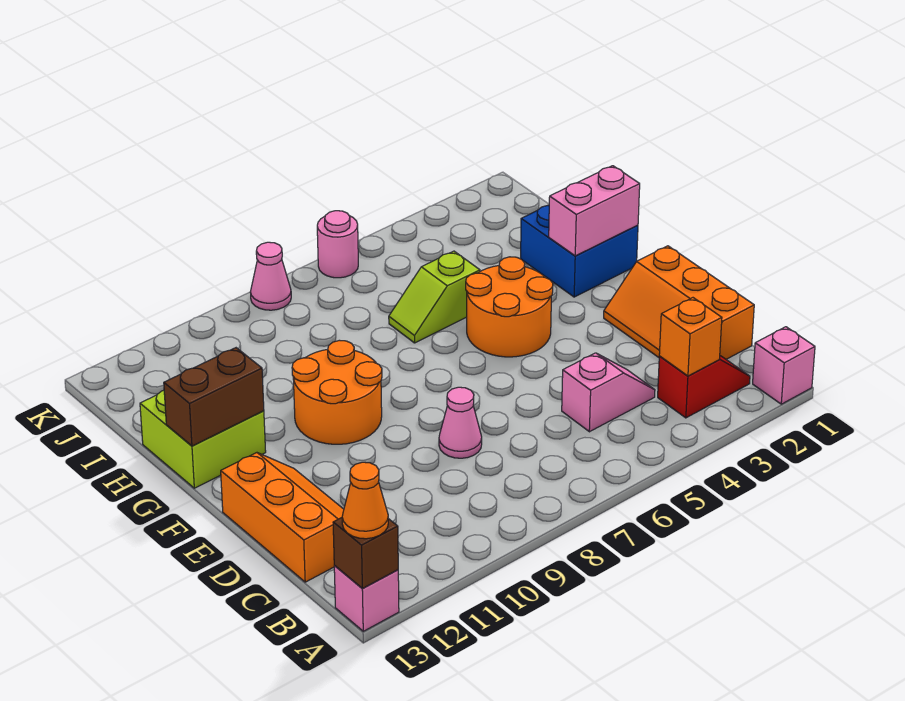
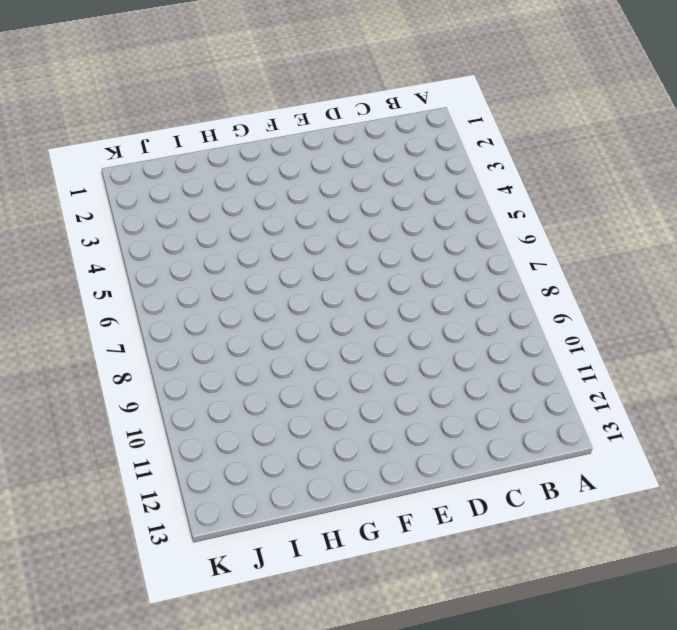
none -> pink brick A1 level 1
none -> pink brick A13 level 1
none -> red slope B2:B3 level 1 top 3

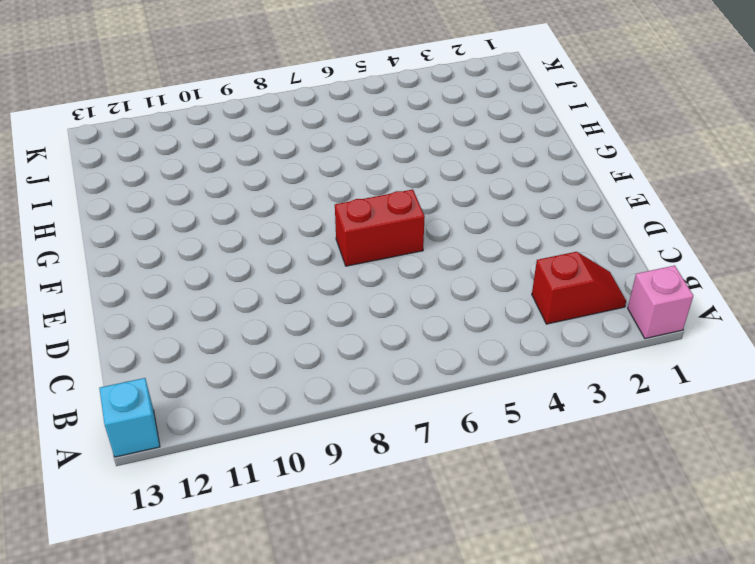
cyan brick A13 level 1 -> pink brick A13 level 1
red brick E6:E7 level 1 -> none
none -> orange slope C1:E2 level 1 top 1
none -> pink slope C4:C5 level 1 top 5
none -> orange slope C12:E13 level 1 top 13

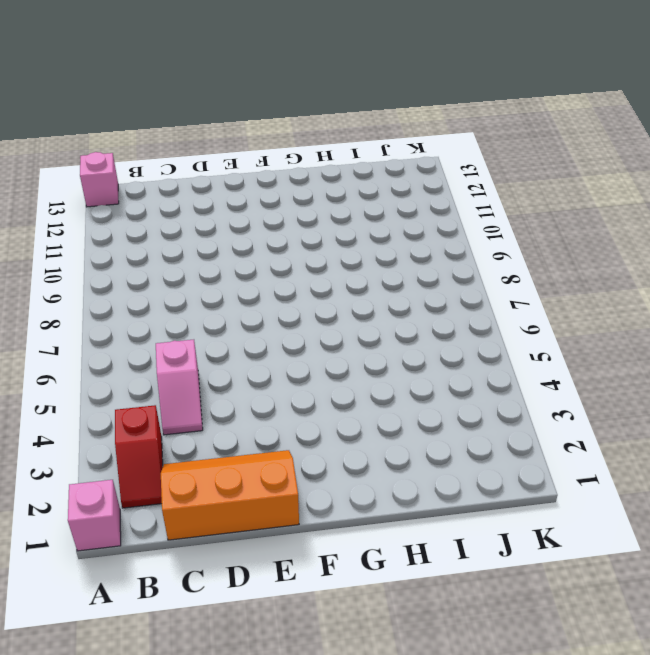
none -> orange slope C12:E13 level 1 top 13
none -> pink cone D8 level 1
none -> orange round brick F4:G5 level 1

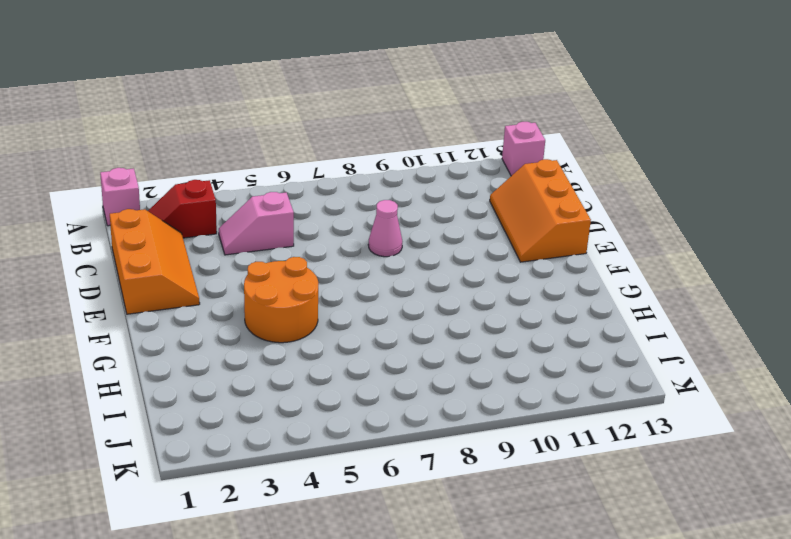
none -> orange round brick F9:G10 level 1
none -> blue brick G1:H2 level 1
none -> lime brick G12:H13 level 1

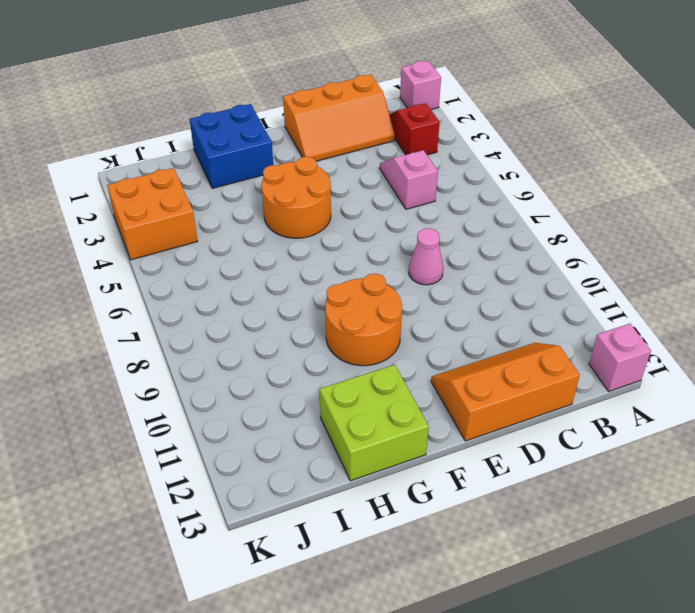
orange brick J3:K4 level 1 -> none
none -> lime slope H5:H6 level 1 top 5
none -> pink round brick K6 level 1
none -> pink cone K8 level 1

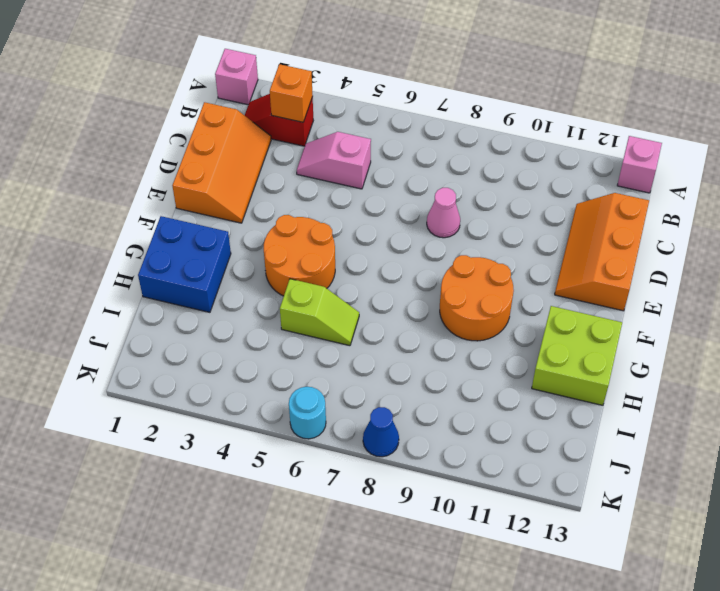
cyan round brick K6 level 1 -> pink round brick K6 level 1
blue cone K8 level 1 -> pink cone K8 level 1
none -> brown brick A13 level 2
none -> pink brick G1:G2 level 2
none -> brown brick G12:G13 level 2

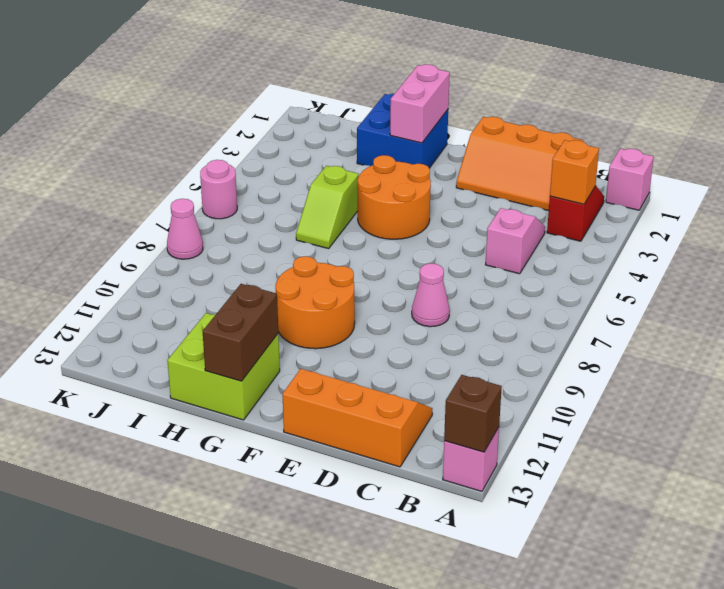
none -> orange cone A13 level 3

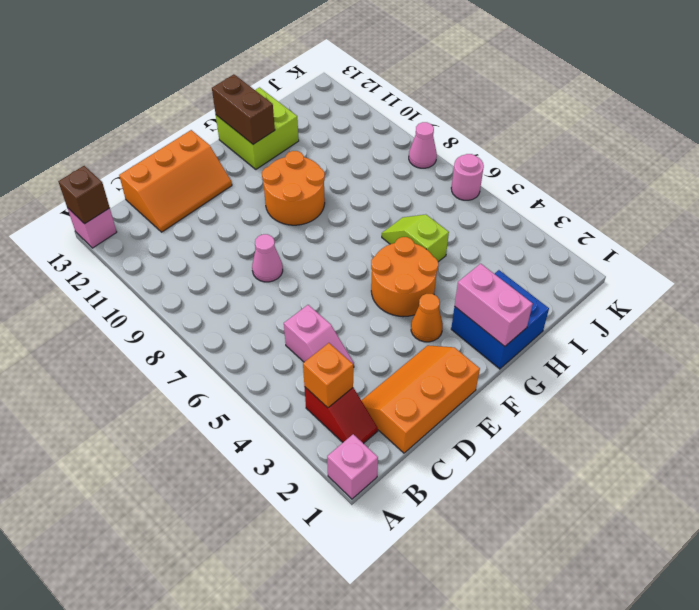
orange cone F3 level 1 -> orange cone A13 level 3

